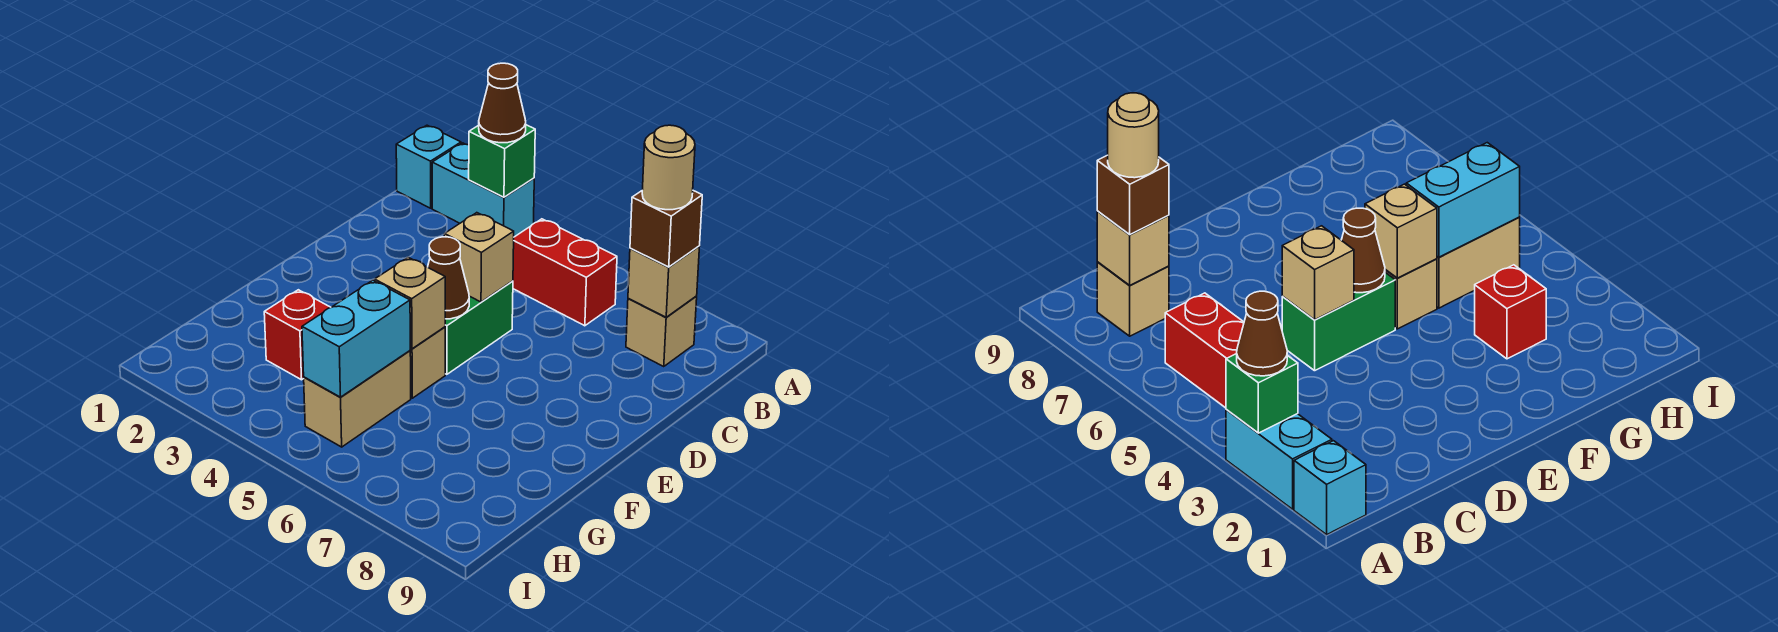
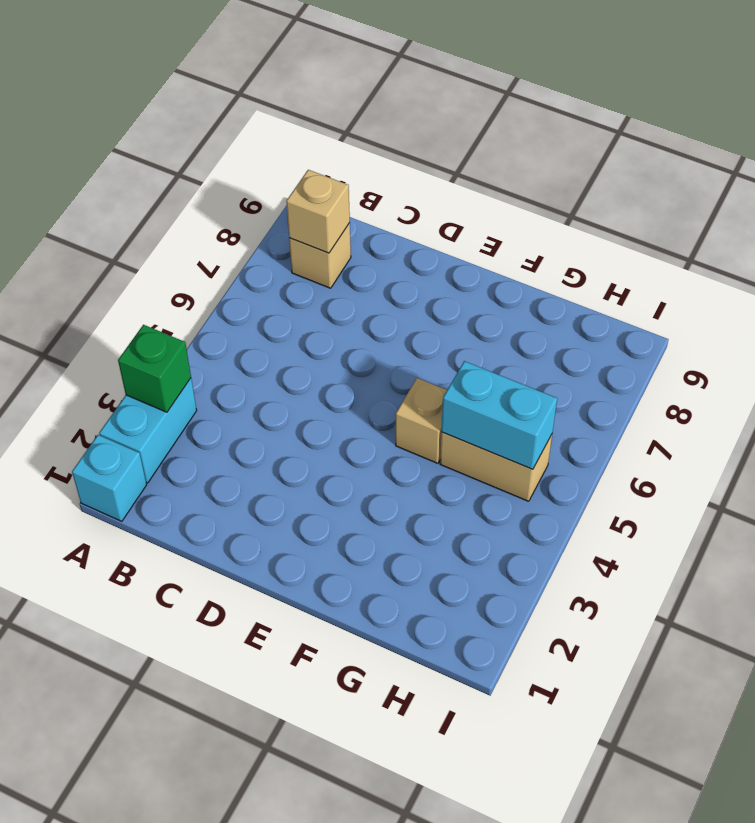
none -> red brick B5:B6 level 1
none -> green brick D5:E5 level 1
none -> red brick G3 level 1

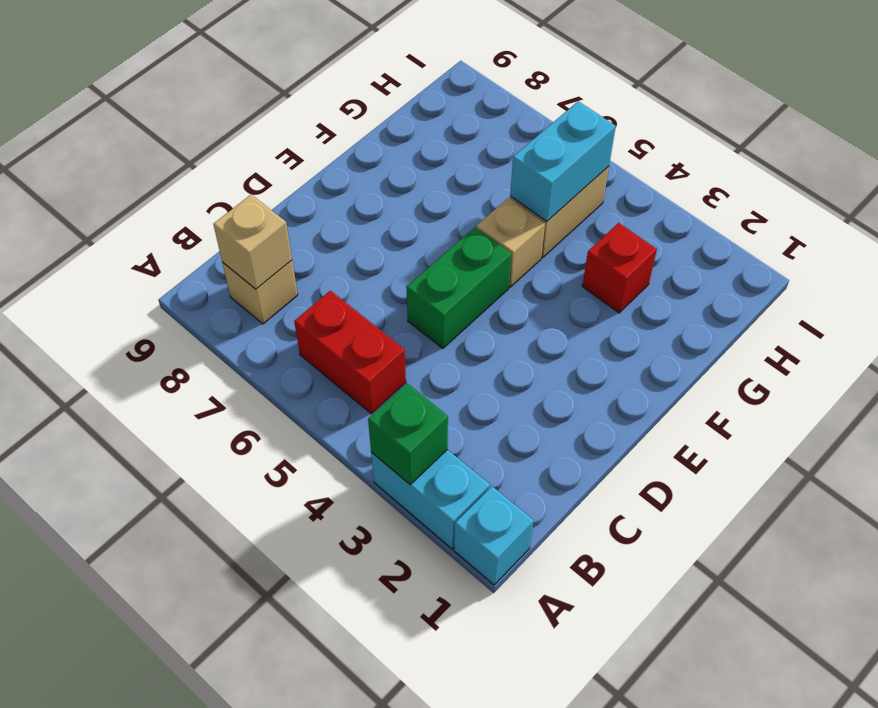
none -> tan brick D5 level 2
none -> brown cone E5 level 2
none -> tan brick F5 level 2

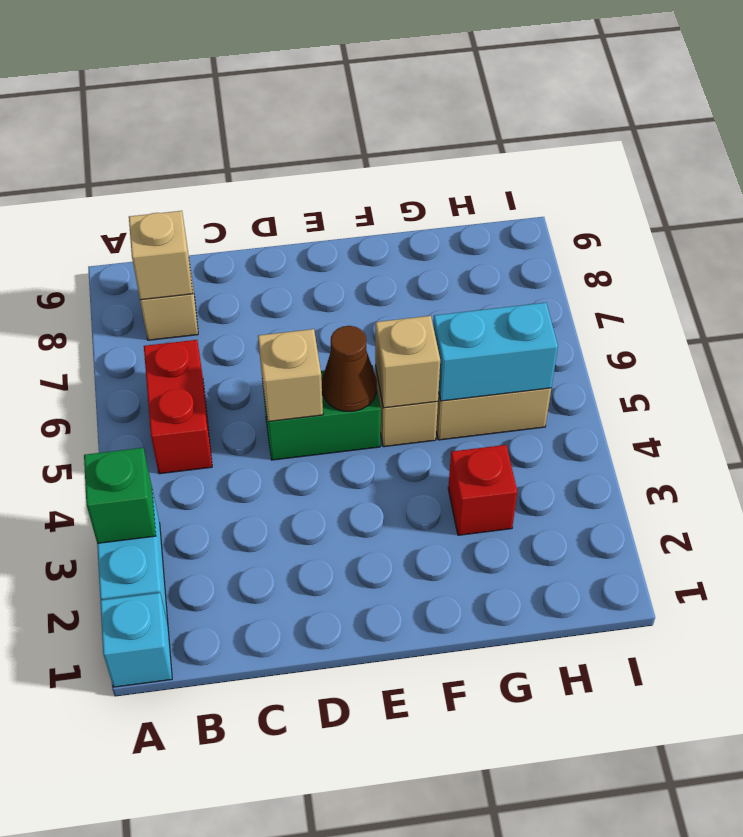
none -> brown cone A3 level 3
none -> brown brick B8 level 3
none -> tan round brick B8 level 4

